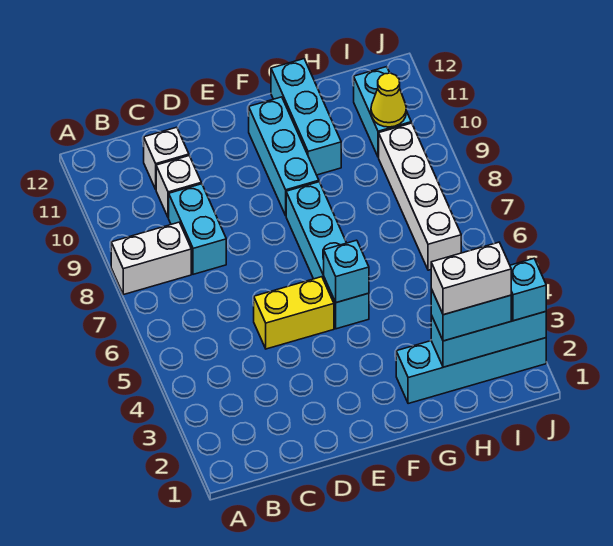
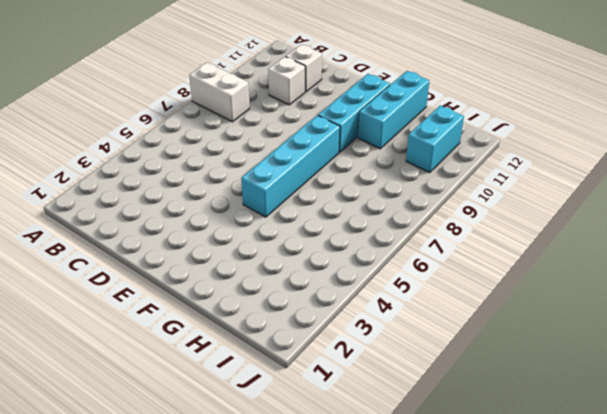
none -> cyan brick C8:C9 level 1
none -> yellow brick D5:E5 level 1
none -> cyan brick G2:J2 level 1

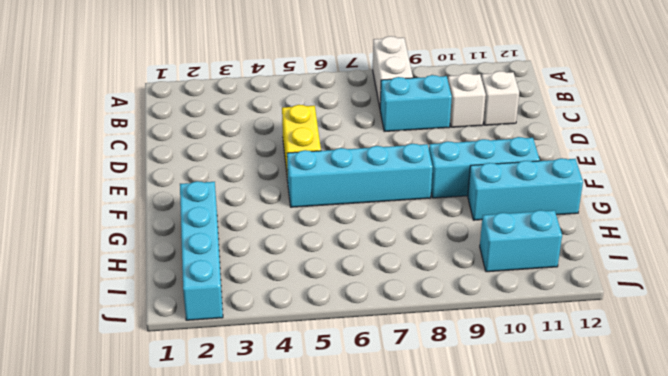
none -> white brick I6:I9 level 1
none -> cyan brick F5 level 2
none -> cyan brick H2:J2 level 2

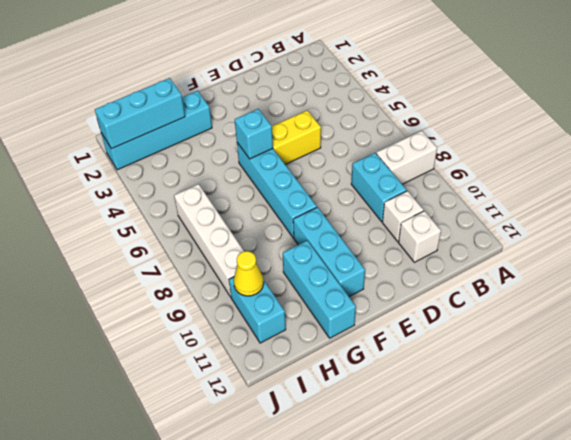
none -> cyan brick H2:I2 level 3
none -> cyan brick J2 level 3
none -> white brick H2:I2 level 4

